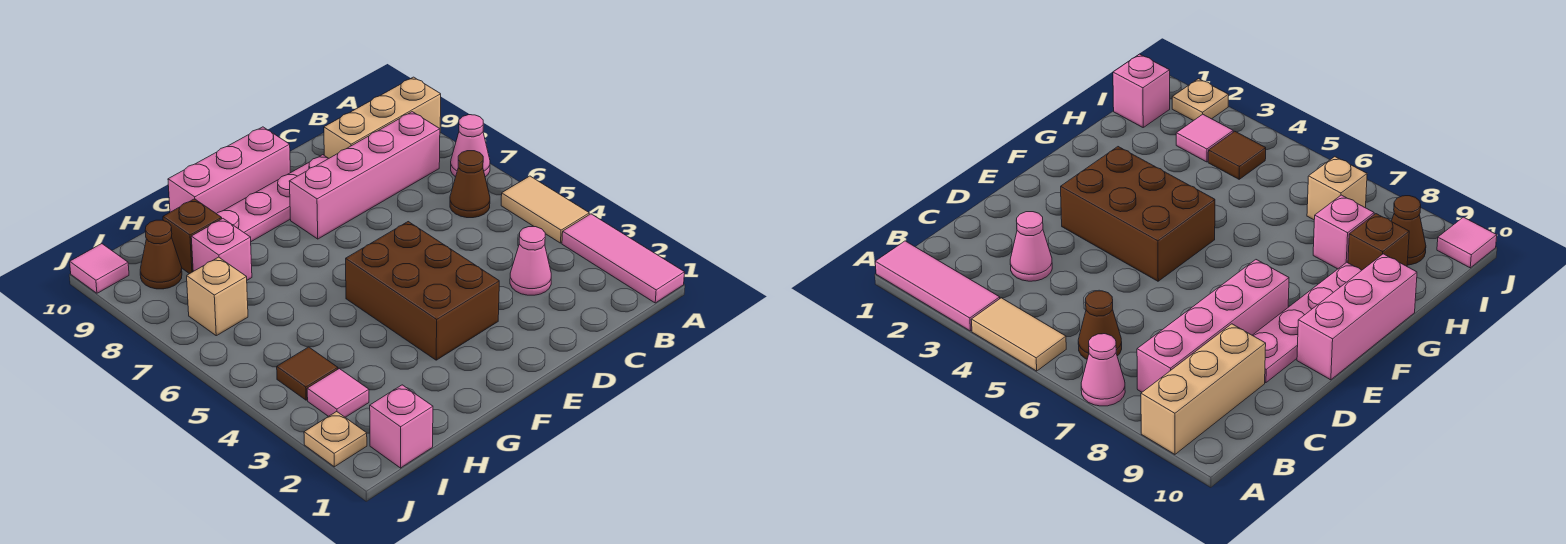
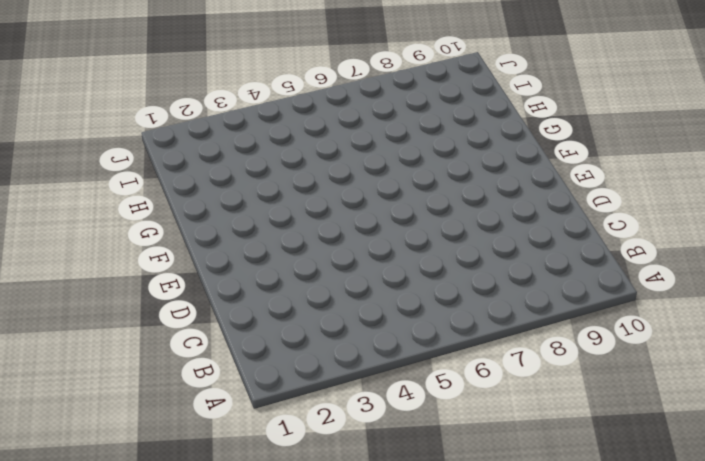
none -> pink tile A1:A3 level 1
none -> tan tile A4:A5 level 1
none -> pink cone A7 level 1

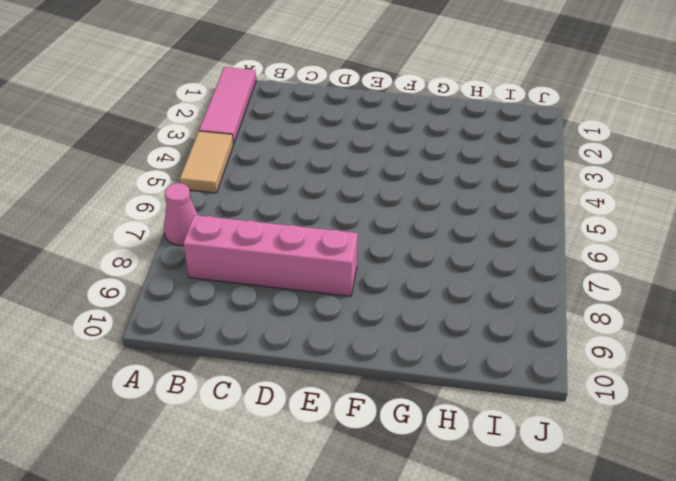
none -> tan brick A9:C9 level 1
none -> brown cone B6 level 1
none -> pink cone C3 level 1

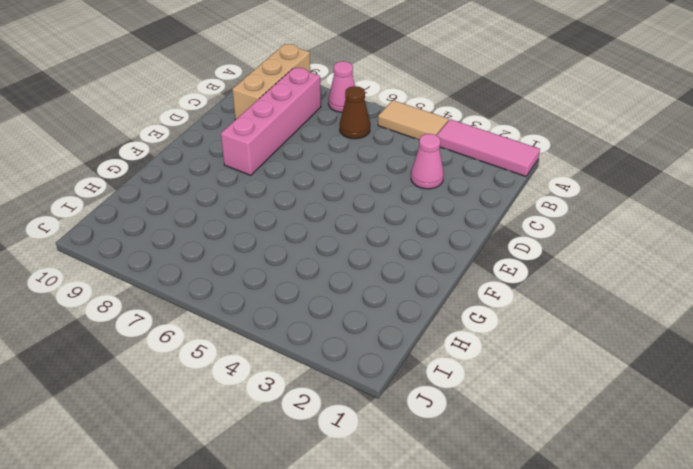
none -> pink plate D9:G9 level 1
none -> brown brick E3:F5 level 1
none -> pink brick E10:G10 level 1

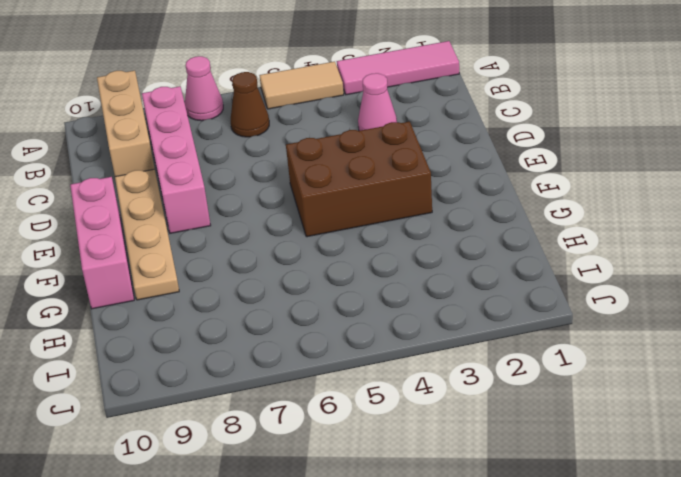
tan plate D9:G9 level 1 -> pink plate D9:G9 level 1
none -> pink brick H8 level 1
none -> brown brick H9 level 1
none -> pink brick I1 level 1

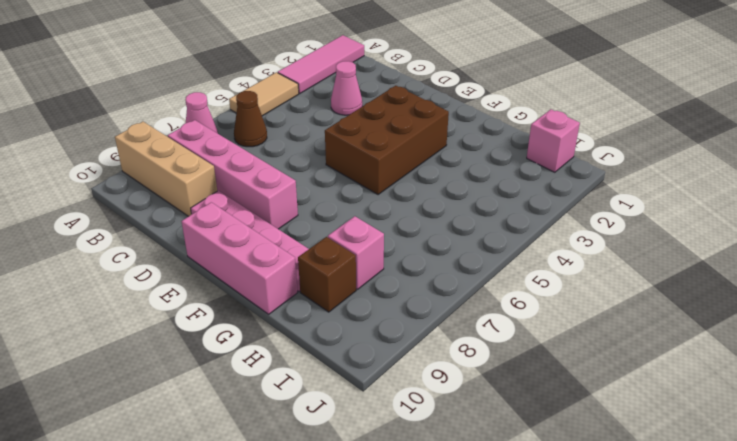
none -> pink tile I3 level 1
none -> brown tile I4 level 1
none -> tan brick I7 level 1

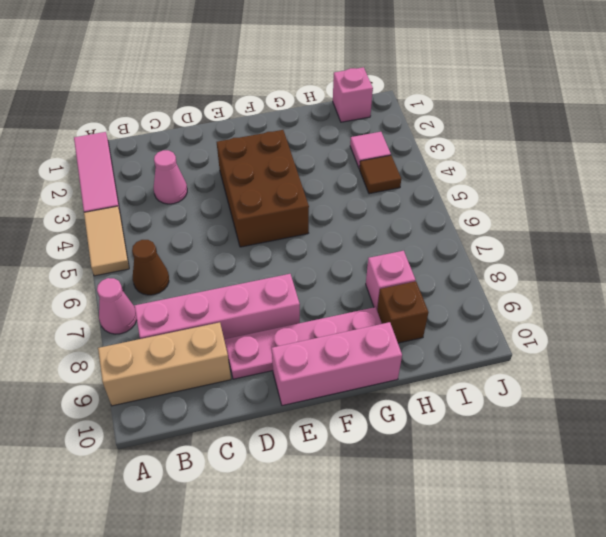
none -> tan brick I7 level 1
none -> brown cone I9 level 1
none -> tan plate J2 level 1

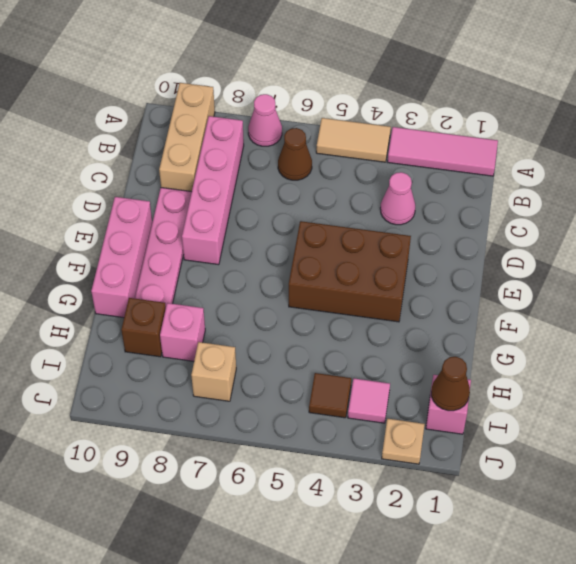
brown cone I1 level 2 -> brown cone I9 level 1
none -> pink tile J10 level 1

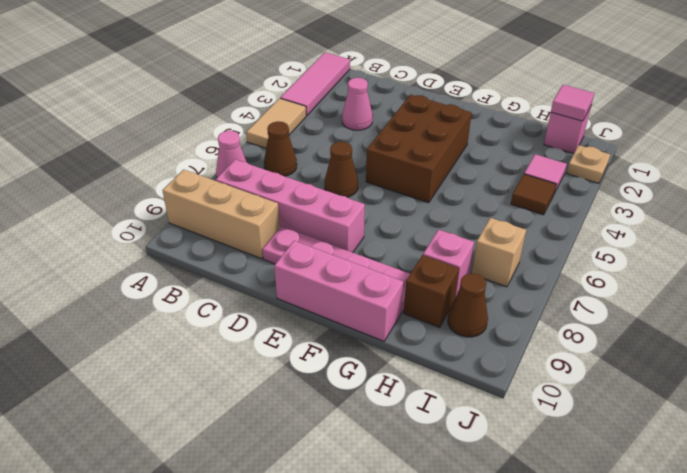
brown cone D6 level 1 -> none
pink tile I1 level 2 -> pink tile J10 level 1

